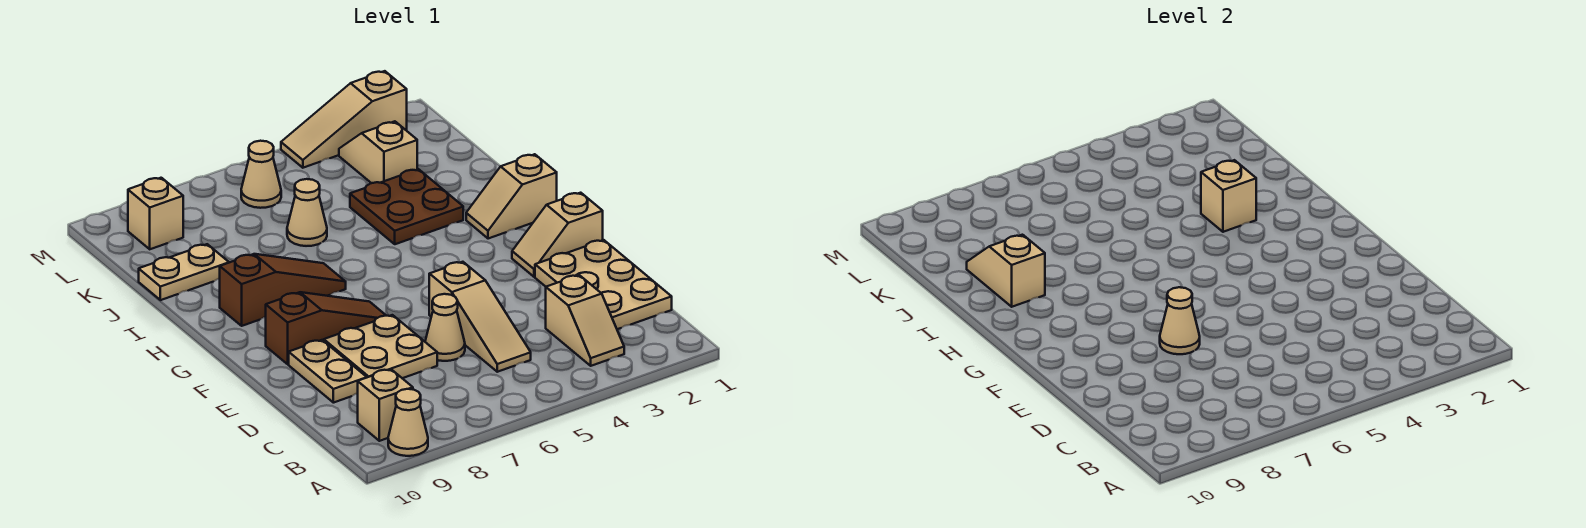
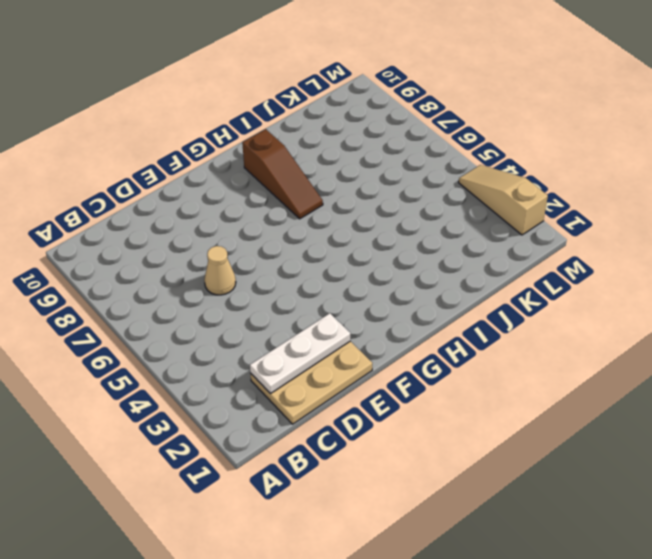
white plate C2:E2 level 2 -> none
none -> tan cone A9 level 1
none -> tan slope B3:C3 level 1 top C
none -> tan brick B9 level 1

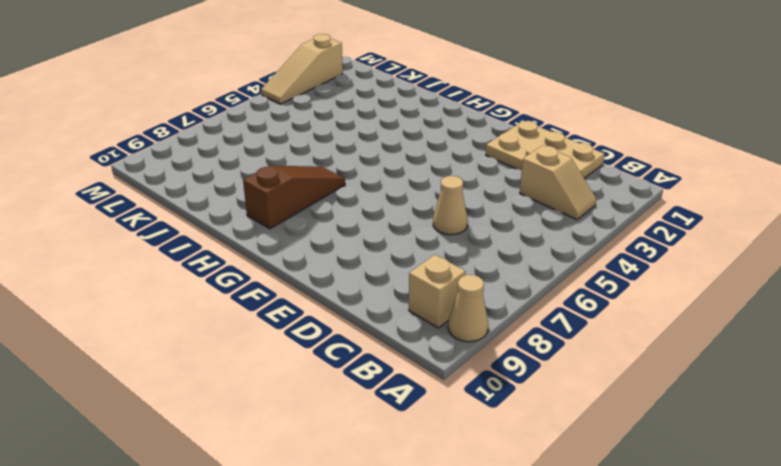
none -> tan slope C5:E5 level 1 top E
none -> tan plate D7:E8 level 1
none -> tan plate D9:E9 level 1

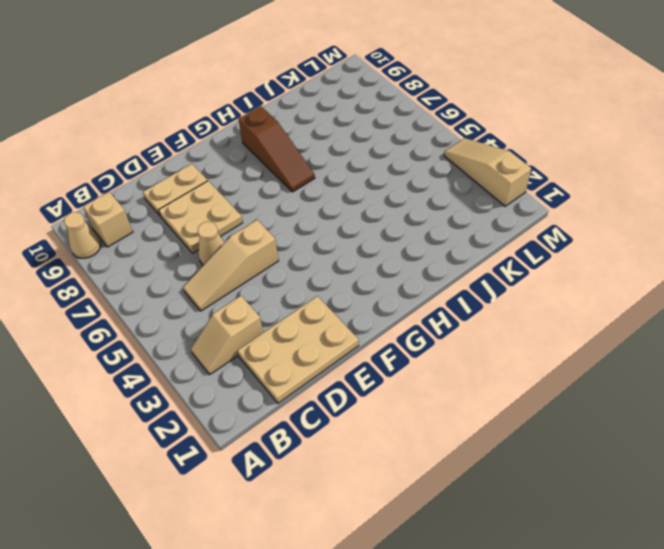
none -> tan slope F1:F2 level 1 top 1
none -> brown slope F7:F9 level 1 top 9
none -> tan slope H1:H2 level 1 top 1

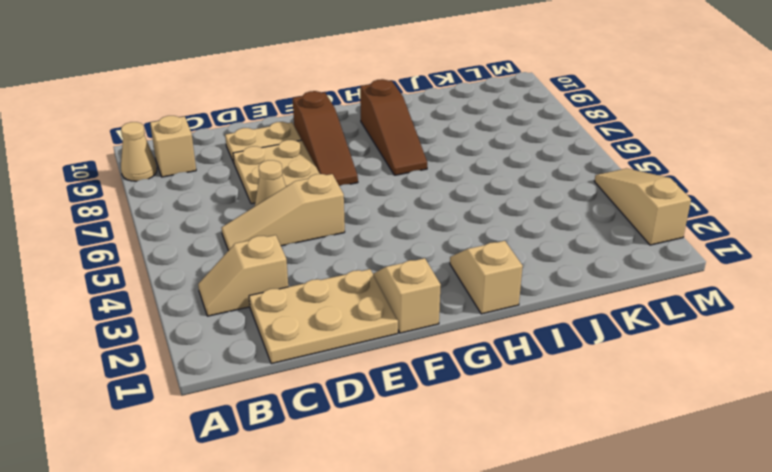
none -> brown plate I3:J4 level 1
none -> tan cone J6 level 1
none -> tan plate J9:J10 level 1

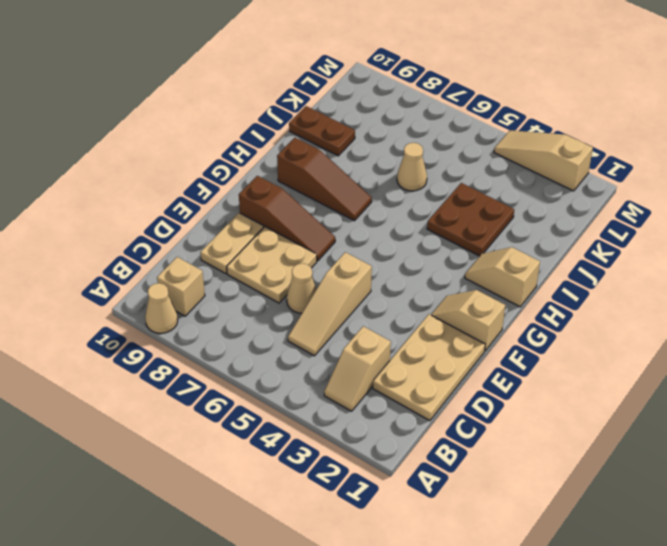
brown plate J9:J10 level 1 -> tan plate J9:J10 level 1
none -> tan slope K3:L3 level 1 top K
none -> tan cone L6 level 1
none -> tan brick L9 level 1

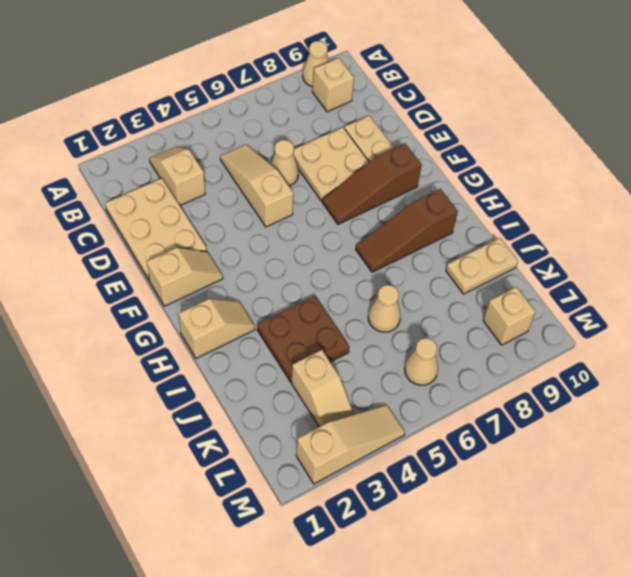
none -> tan cone E7 level 2
none -> tan brick I3 level 2
none -> tan slope I9:J9 level 2 top I

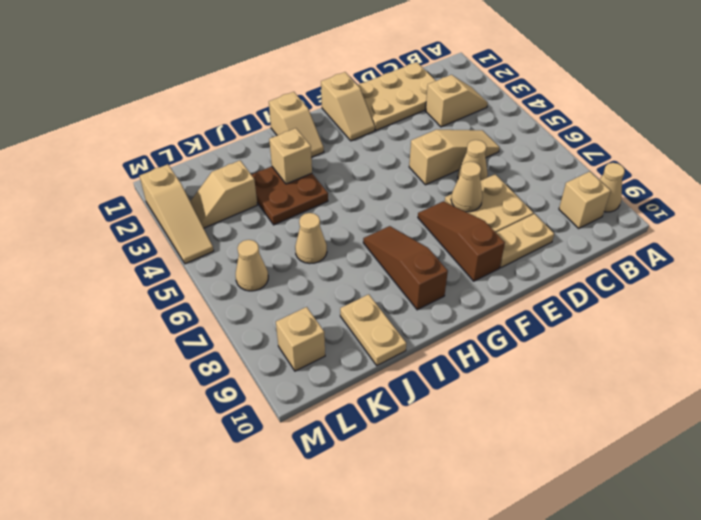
none -> tan slope I9:J9 level 2 top I

